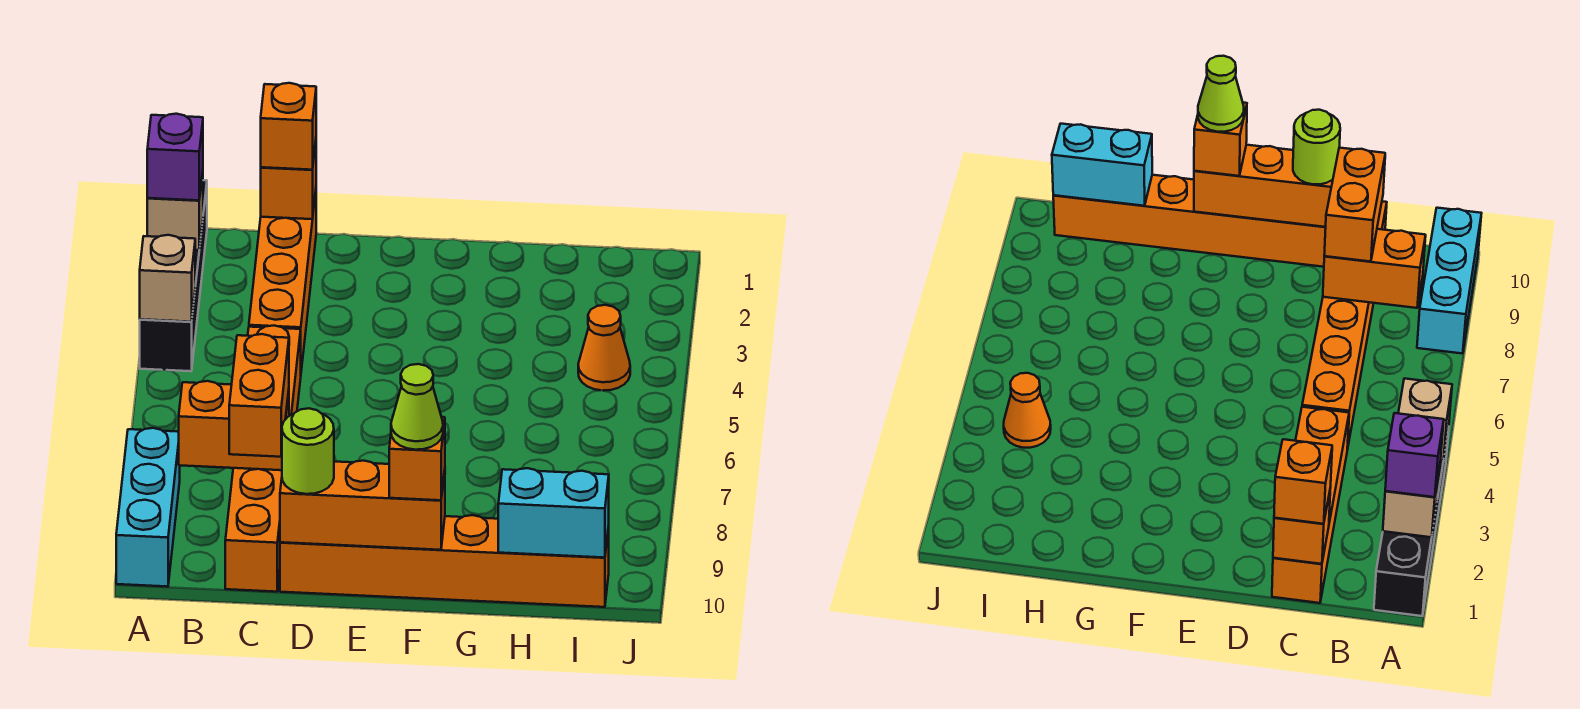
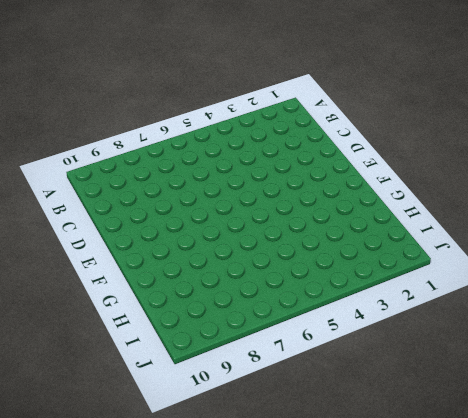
none -> black brick A1:A4 level 1
none -> cyan brick A8:A10 level 1
none -> orange brick C1:C4 level 1

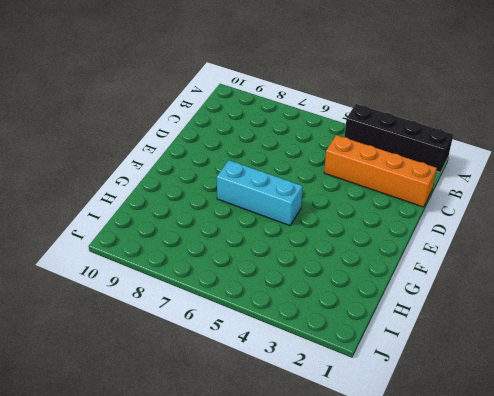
cyan brick F5:F7 level 1 -> cyan brick A8:A10 level 1
none -> orange brick C5:C10 level 1
none -> orange brick D10:I10 level 1
none -> orange cone I4 level 1

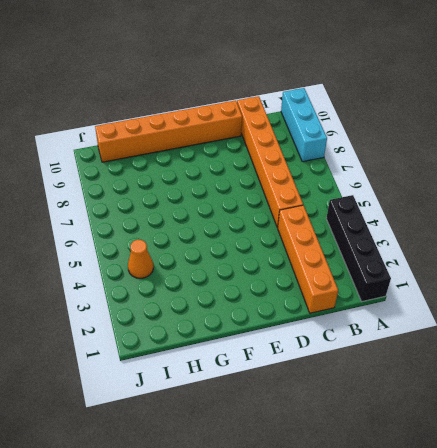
none -> tan brick A2 level 2
none -> tan brick A4 level 2
none -> orange brick B8:C8 level 2

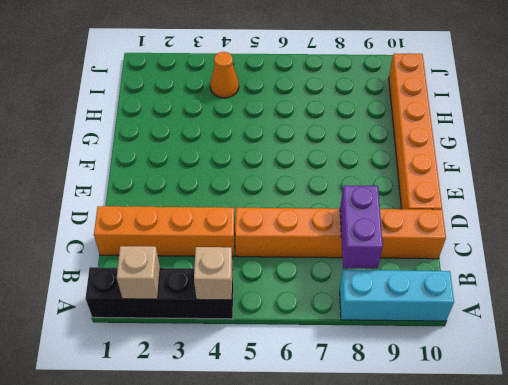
purple brick B8:C8 level 2 -> orange brick B8:C8 level 2
none -> orange brick C1 level 2
none -> orange brick D10:F10 level 2
none -> cyan brick H10:I10 level 2

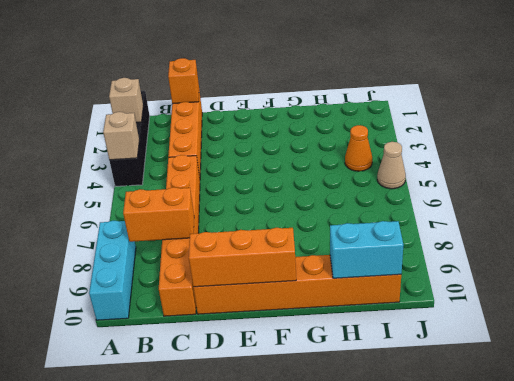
tan cone J5 level 1 -> none
none -> purple brick A2 level 3
none -> orange brick C1 level 3
none -> orange brick C8:C9 level 3

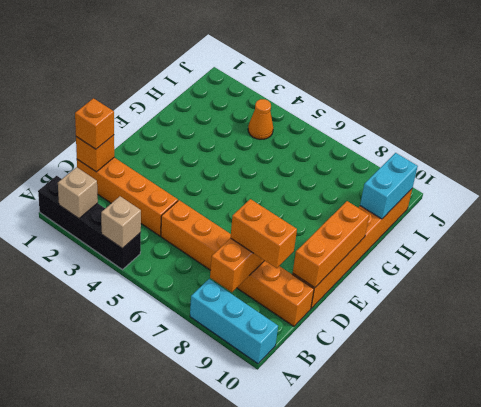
none -> purple brick A2 level 3
none -> lime round brick D10 level 3
none -> orange brick F10 level 3

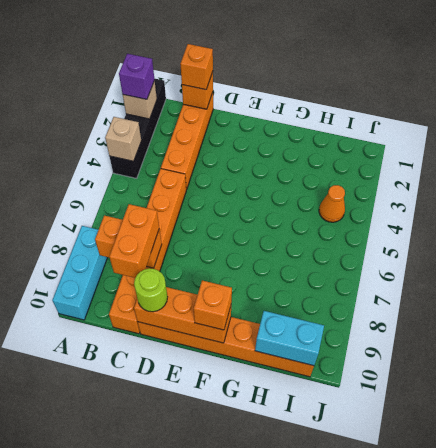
none -> lime cone F10 level 4

